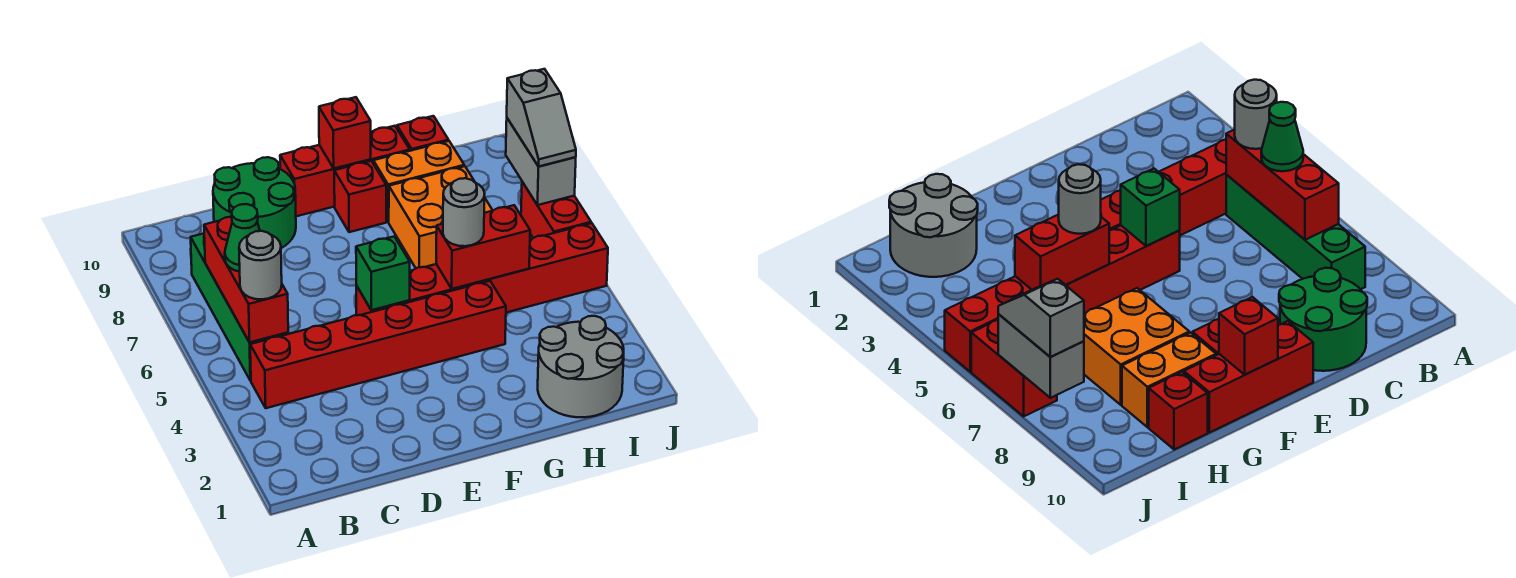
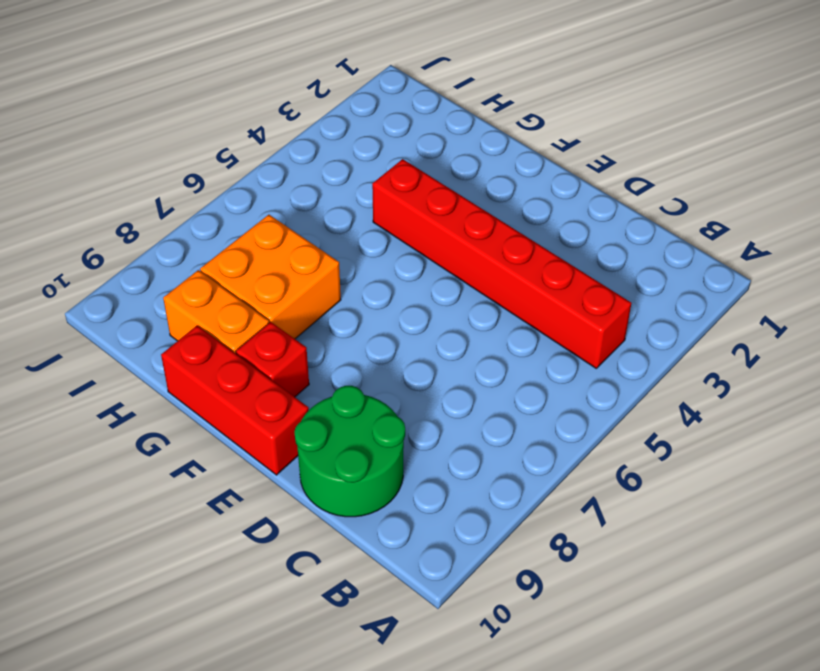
none -> green brick B5:B8 level 1
none -> red brick E5:J5 level 1
none -> grey round brick H1:I2 level 1

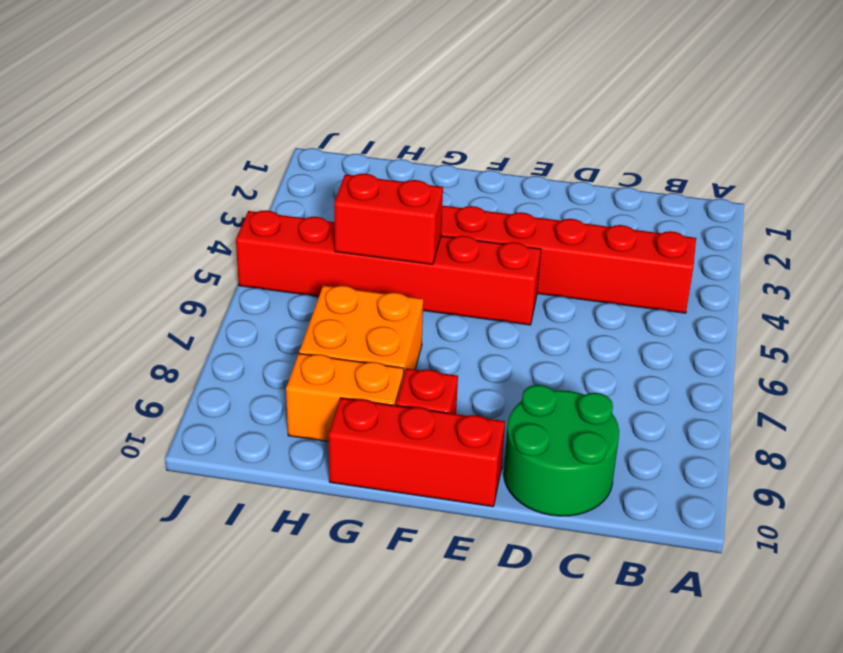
none -> green brick B5:B8 level 1
none -> grey round brick H1:I2 level 1
none -> red brick H10 level 1

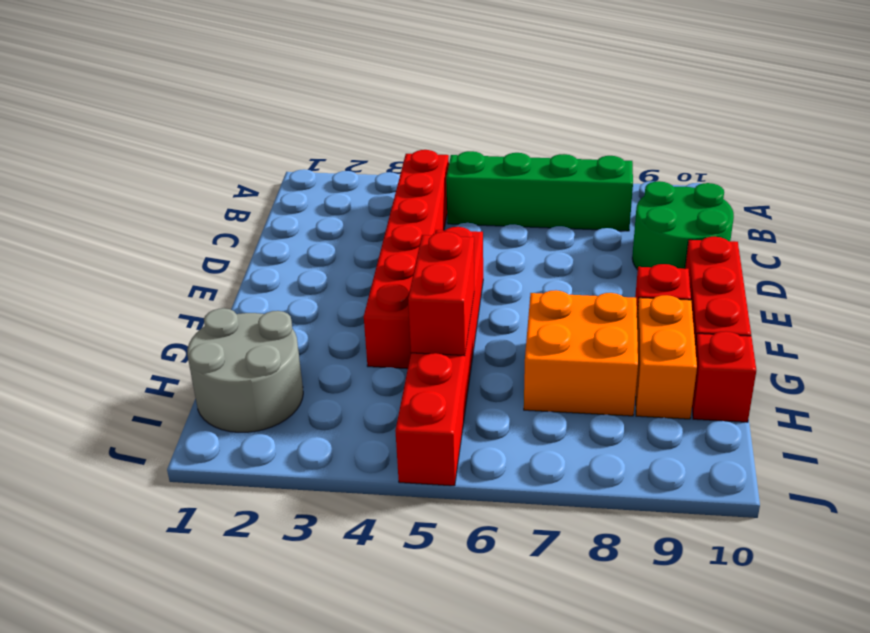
none -> red brick J6:J7 level 1
none -> red brick B5:B7 level 2
none -> green brick E5 level 2

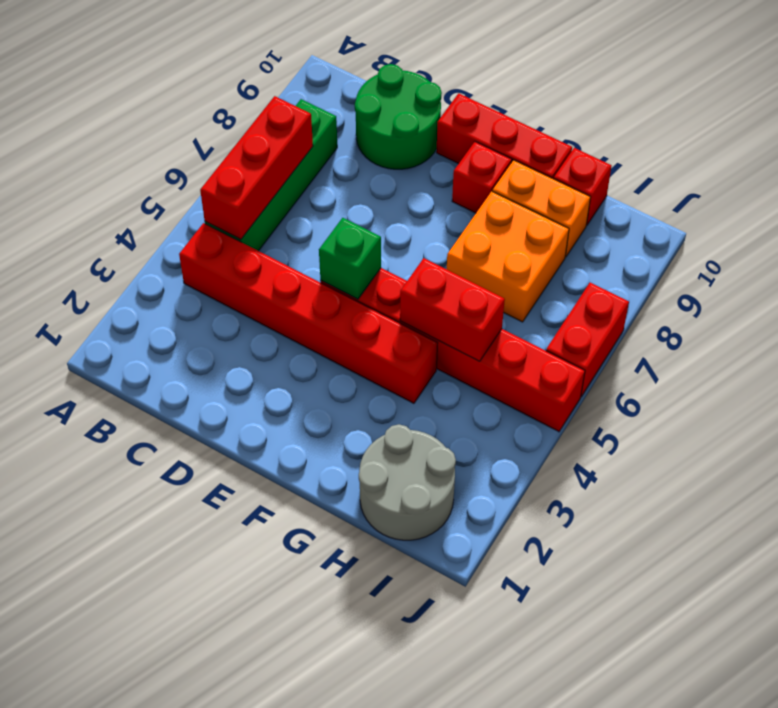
none -> red brick F10 level 2
none -> grey brick J7:J8 level 2
none -> grey round brick B5 level 3

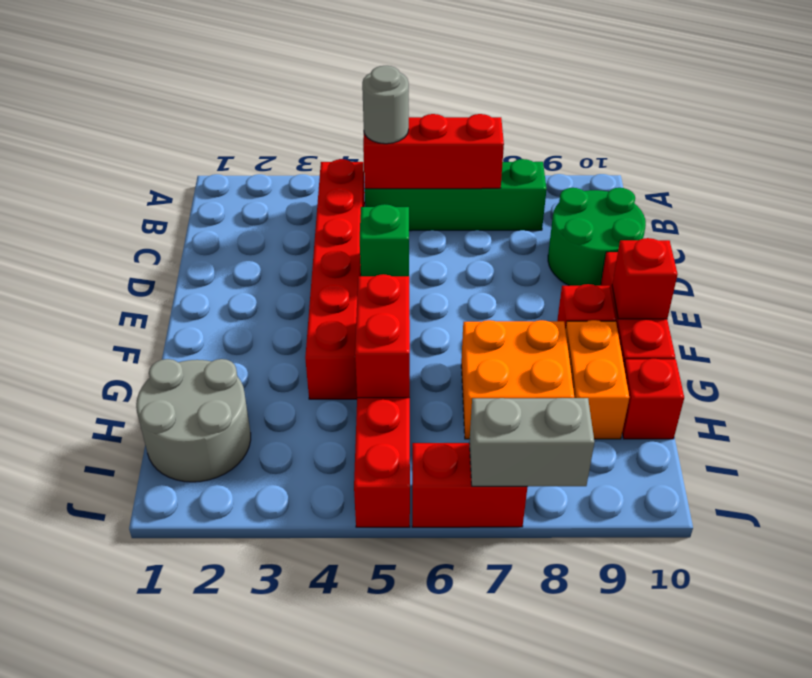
none -> green cone B6 level 3
none -> grey round brick G5 level 3
none -> grey slope J7:J8 level 3 top 8

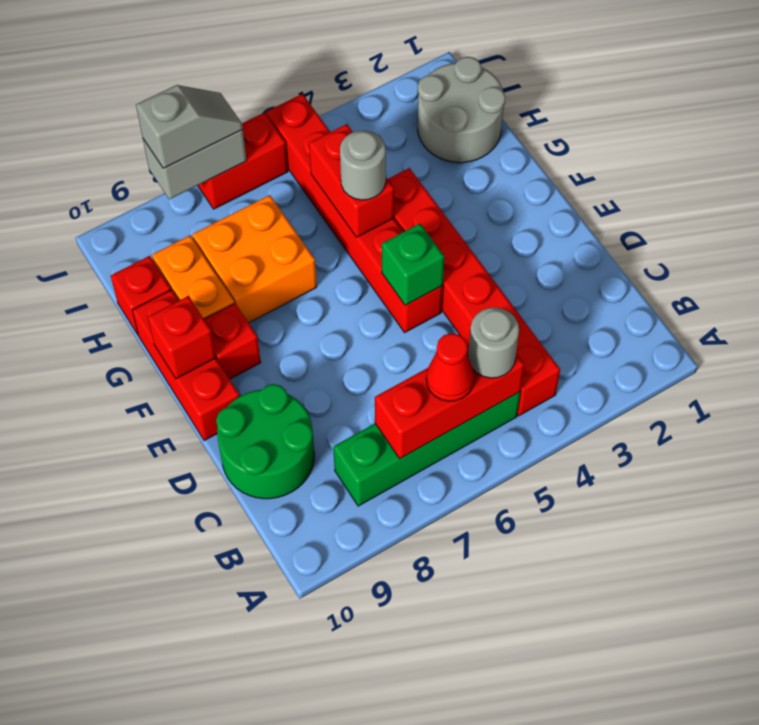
red cone B6 level 3 -> green cone B6 level 3

